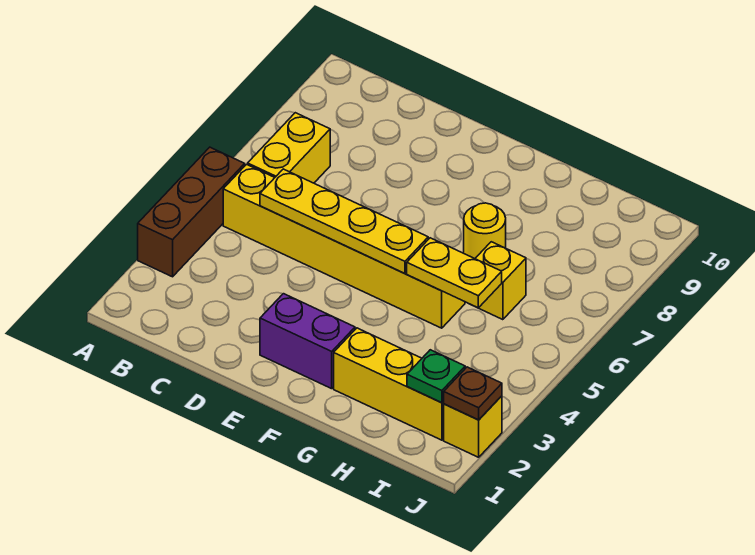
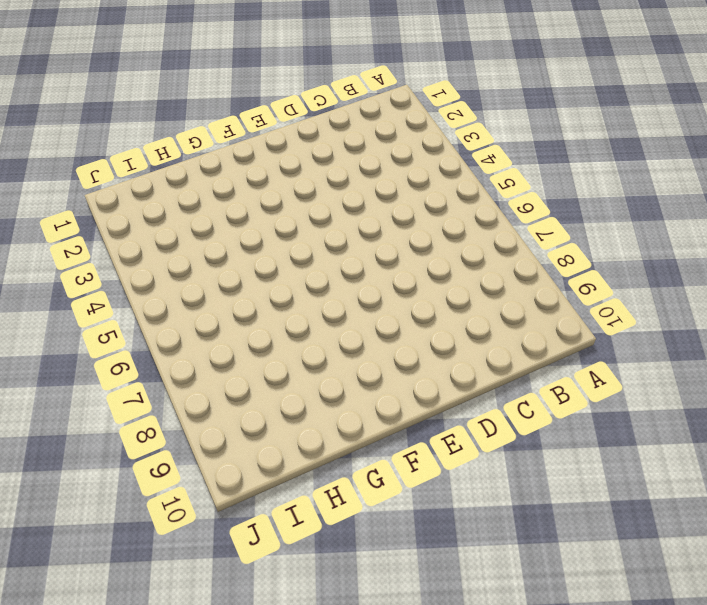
none -> brown brick A3:A5 level 1
none -> yellow brick B5:G5 level 1
none -> yellow brick B6:B7 level 1

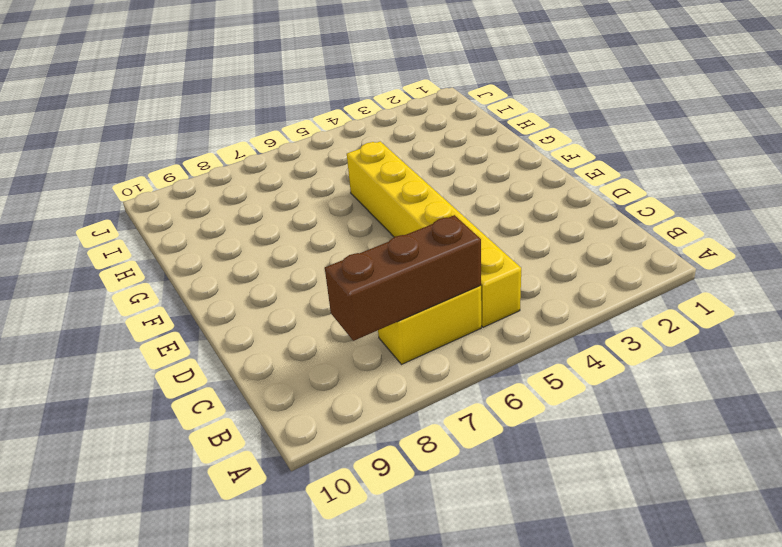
brown brick B6:B8 level 2 -> brown brick A3:A5 level 1
none -> purple brick E2:F2 level 1
none -> yellow brick G2:I2 level 1
none -> yellow round brick G7 level 1

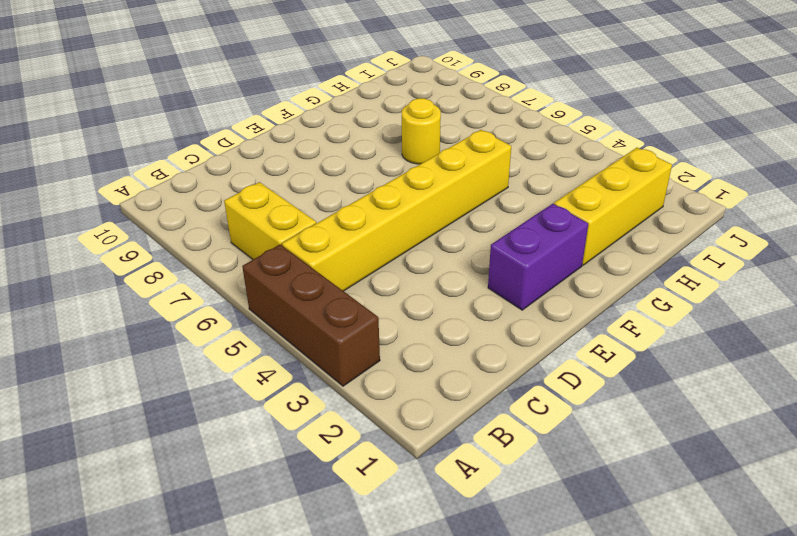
none -> yellow brick H6 level 1
none -> yellow brick J2 level 1
none -> yellow plate C5:F5 level 2

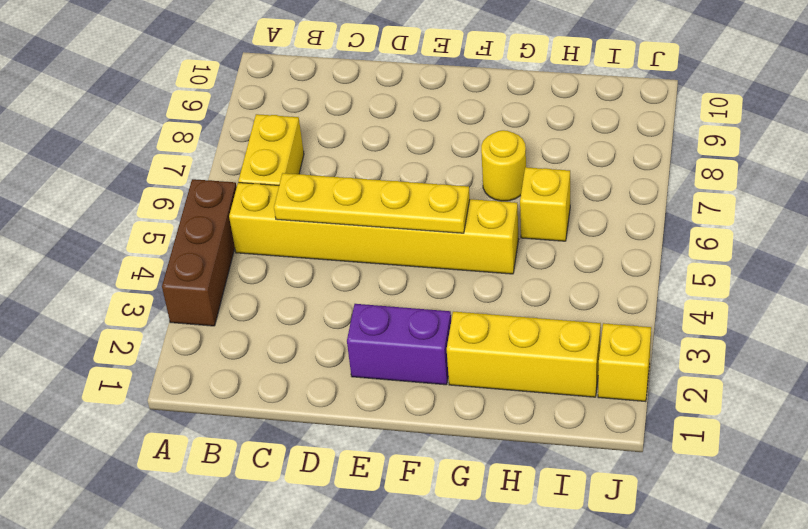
none -> yellow plate G5:H5 level 2
none -> green plate I2 level 2
none -> brown plate J2 level 2

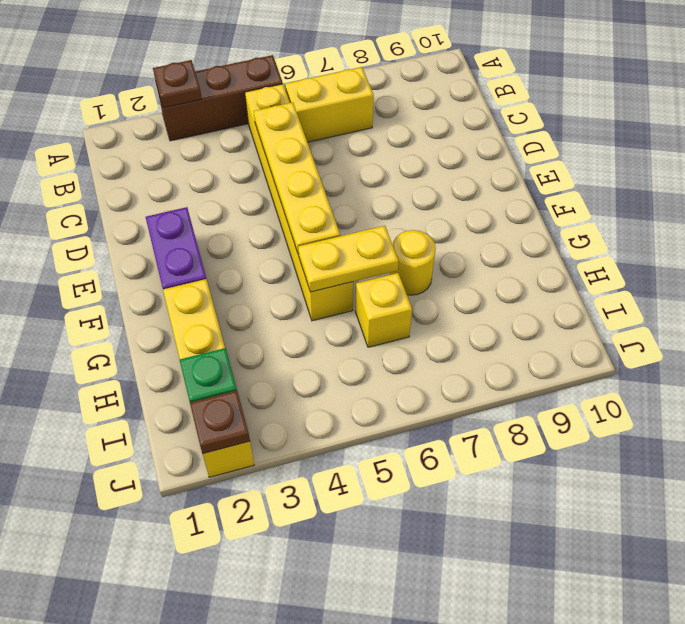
brown plate A3 level 2 -> none
yellow plate G5:G6 level 2 -> yellow plate G5:H5 level 2

